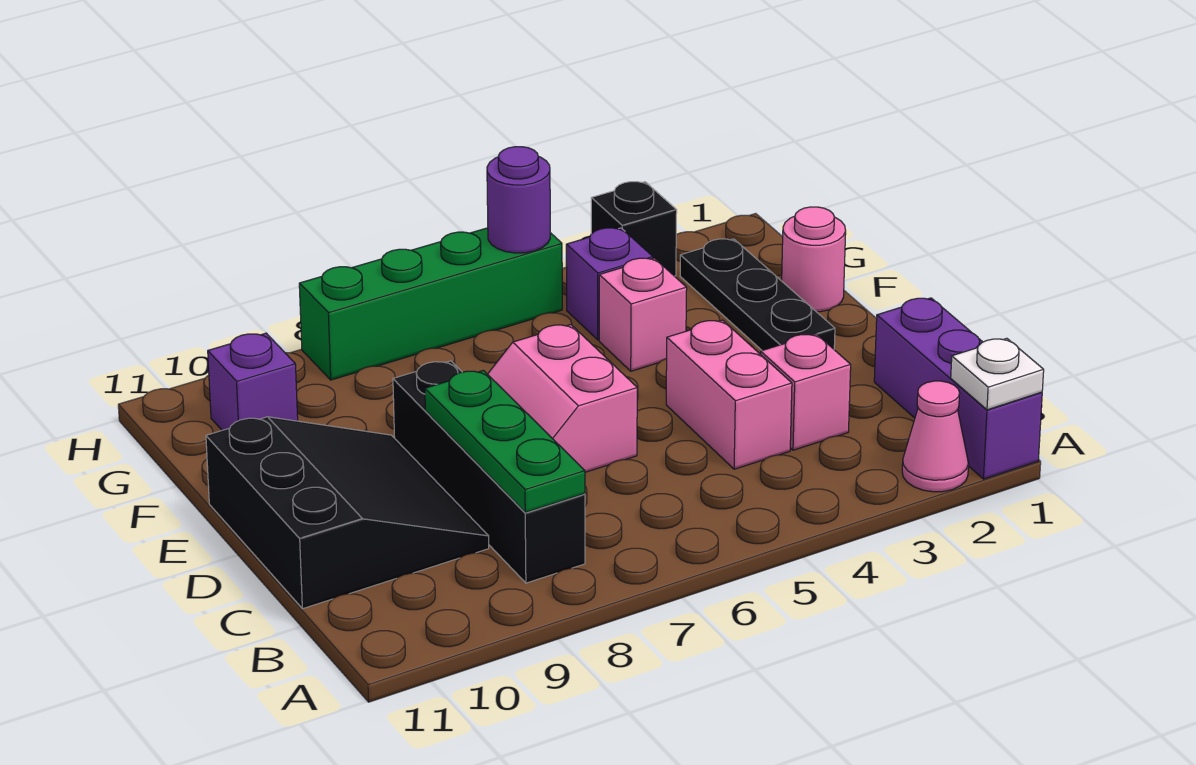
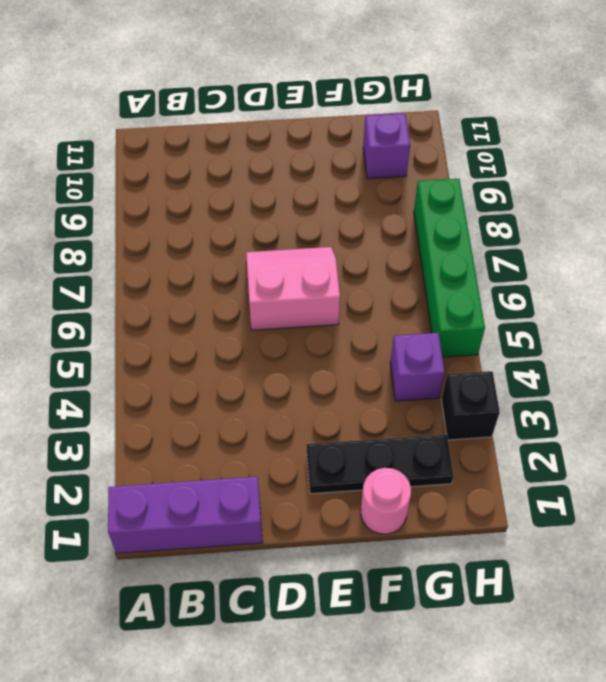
none -> pink cone A2 level 1
none -> black brick B8:E8 level 1
none -> pink brick C3 level 1

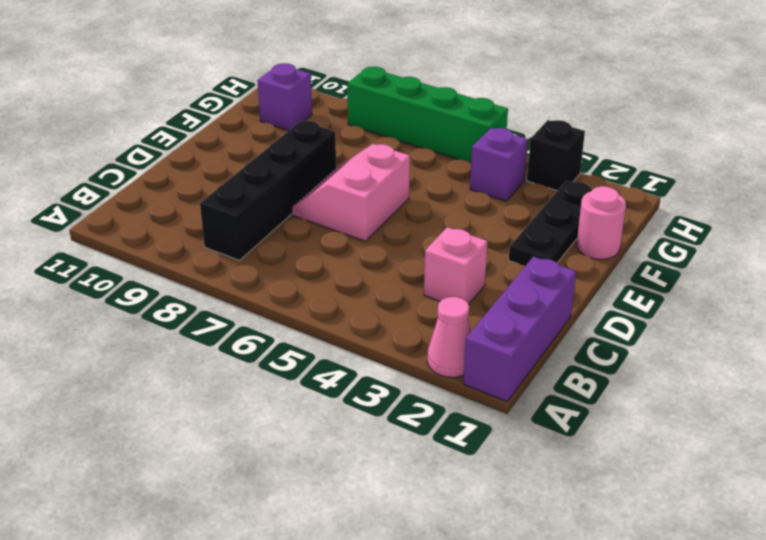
none -> pink brick C4:D4 level 1
none -> black slope C9:E11 level 1 top 11
none -> pink brick F4 level 1

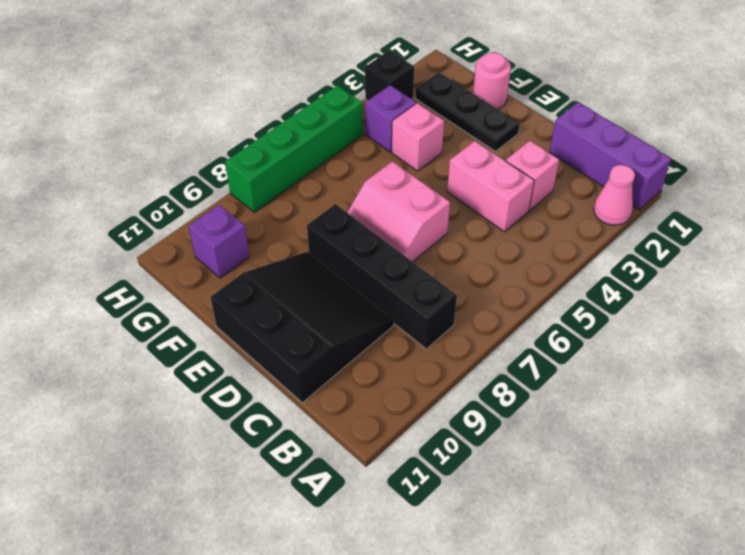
none -> white plate A1 level 2
none -> green plate B8:D8 level 2
none -> purple round brick H5 level 2

